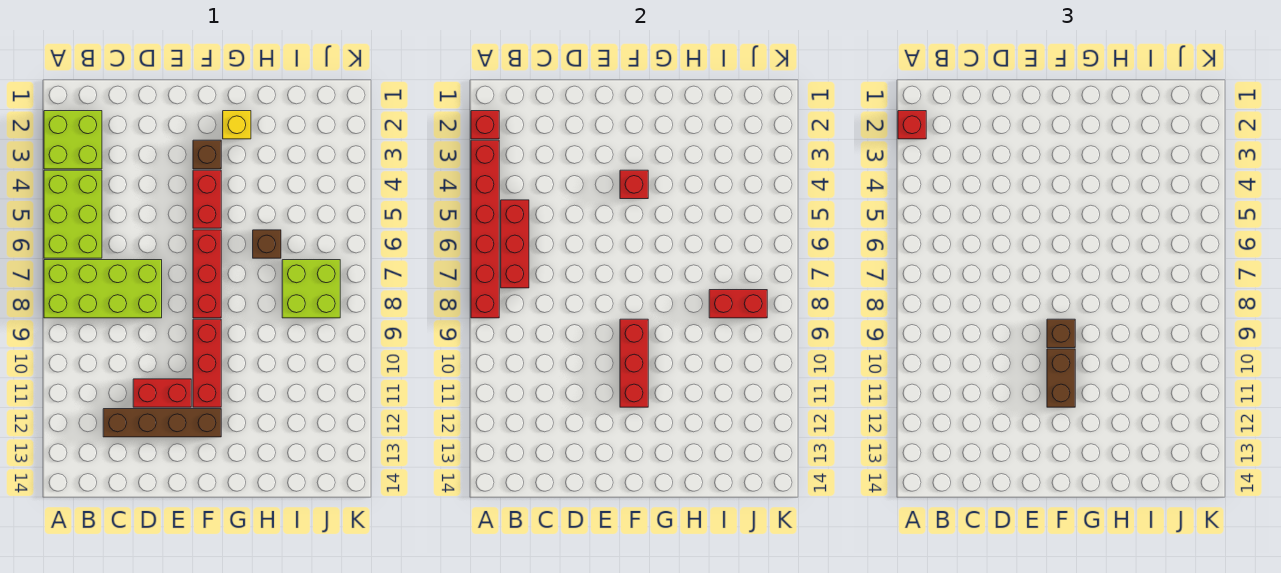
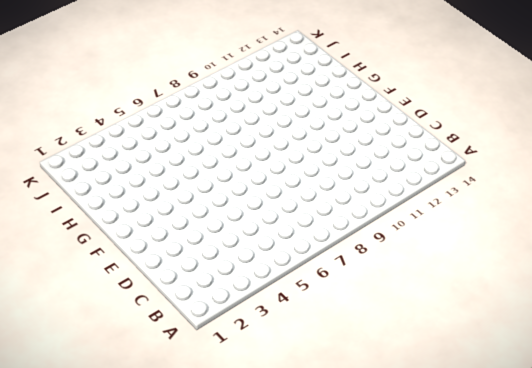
none -> lime brick A2:B3 level 1
none -> lime brick A4:B6 level 1
none -> lime brick A7:D8 level 1

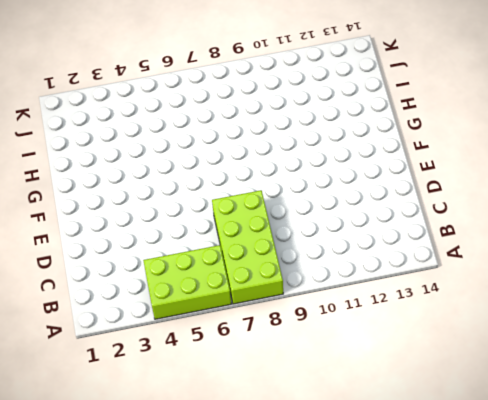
none -> lime brick A2:B3 level 1
none -> brown brick C12:F12 level 1
none -> red brick D11:E11 level 1

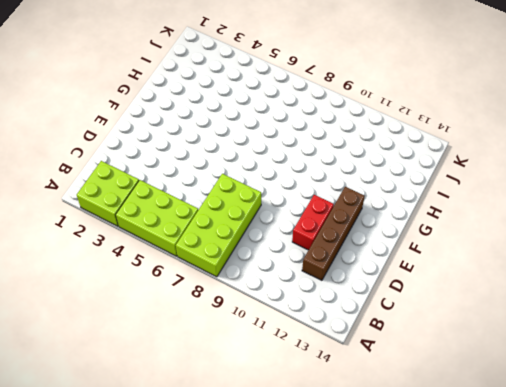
none -> brown brick F3 level 1
none -> red brick F4:F5 level 1
none -> red brick F6:F8 level 1

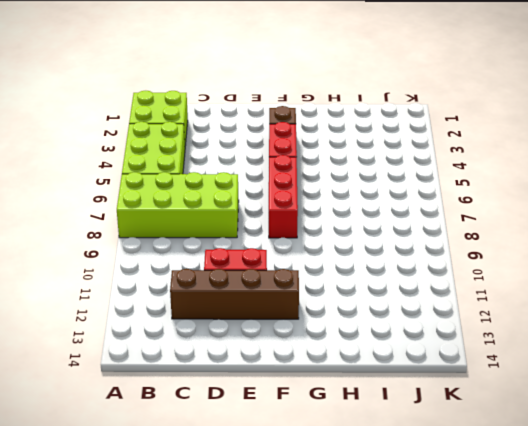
none -> red brick F9:F11 level 1
none -> yellow brick G2 level 1
none -> brown brick H6 level 1

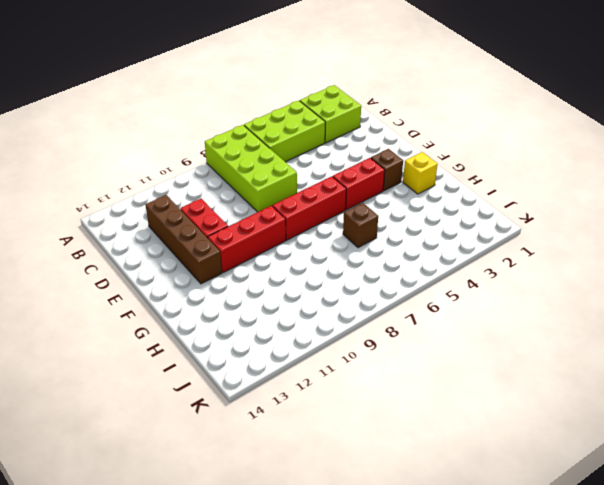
none -> lime brick I7:J8 level 1
none -> red brick A2 level 2
none -> red brick A3:A8 level 2

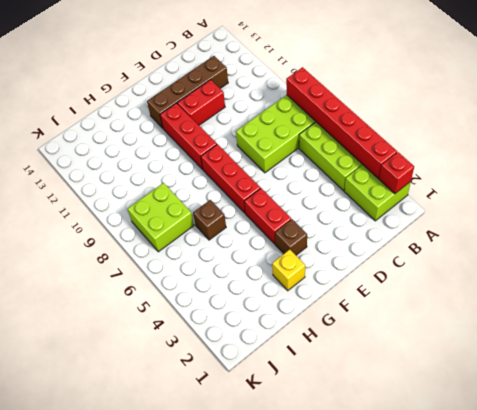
none -> red brick B5:B7 level 2
none -> red brick F4 level 2
none -> red brick F9:F11 level 2

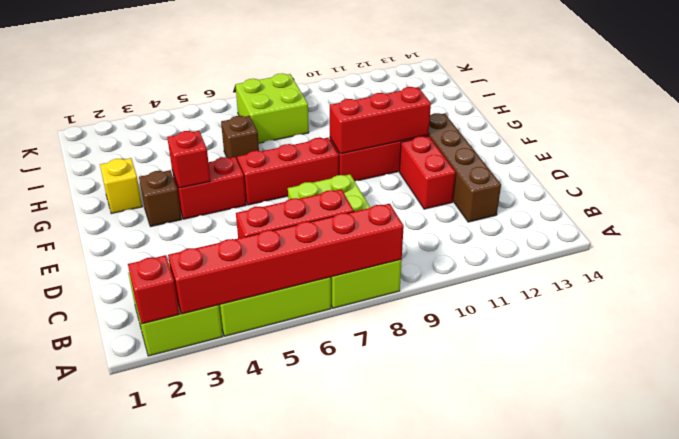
none -> red brick I8:J8 level 2
none -> red brick A2 level 3
none -> brown brick F9 level 3

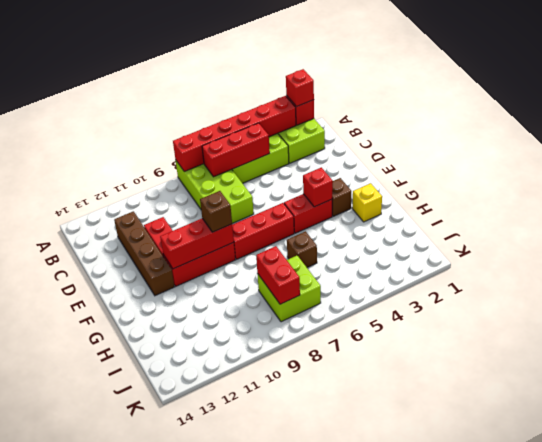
none -> brown brick F10:F11 level 3

